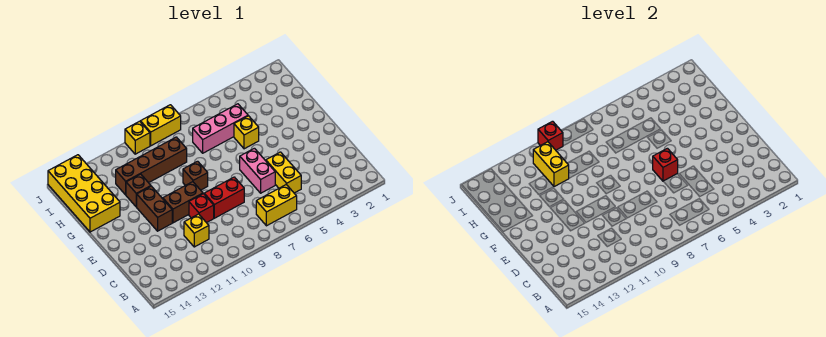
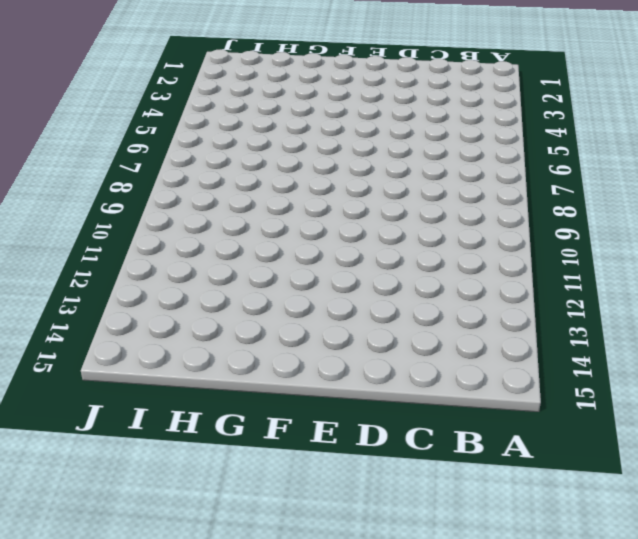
none -> yellow brick B6:B7 level 1
none -> yellow brick C5:D5 level 1
none -> yellow brick C11 level 1

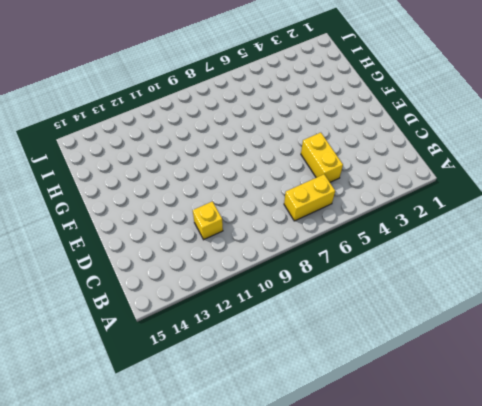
none -> pink brick D6:E6 level 1
none -> red brick D8:D9 level 1
none -> red brick D10 level 1

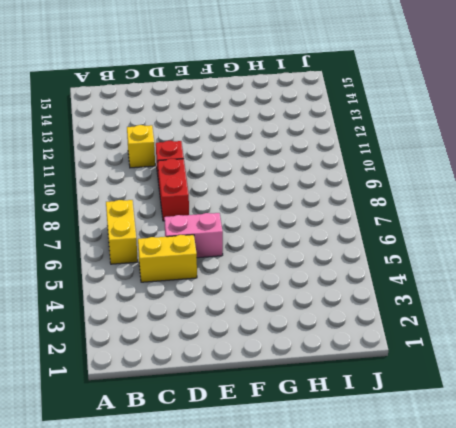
none -> brown brick E10:E11 level 1
none -> brown brick E12:F12 level 1
none -> brown brick F9 level 1

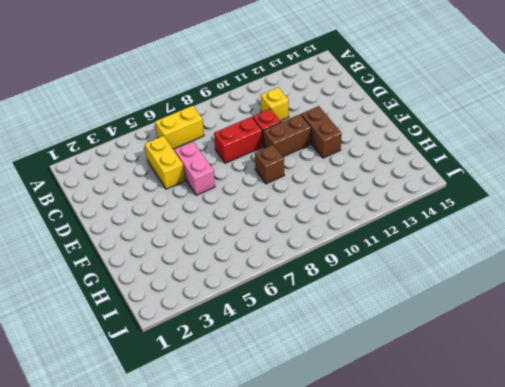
none -> yellow brick G5 level 1
none -> brown brick G12 level 1
none -> yellow brick G14:J15 level 1

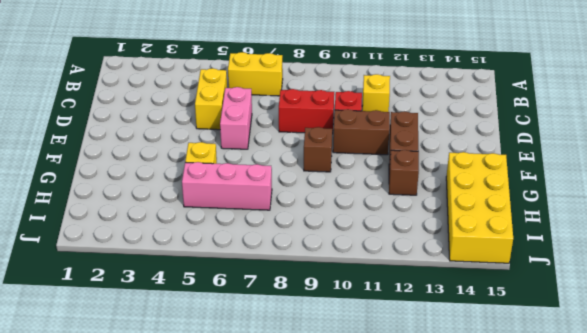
none -> brown brick H9:H12 level 1
none -> yellow brick J8:J9 level 1
none -> yellow brick J10 level 1

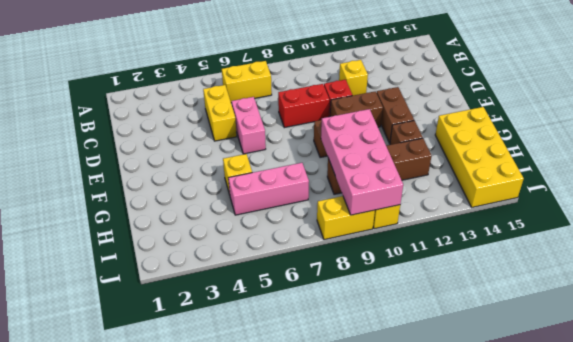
pink brick G9:J10 level 2 -> red brick J10 level 2
none -> red brick E6 level 2
none -> yellow brick H11:I11 level 2

